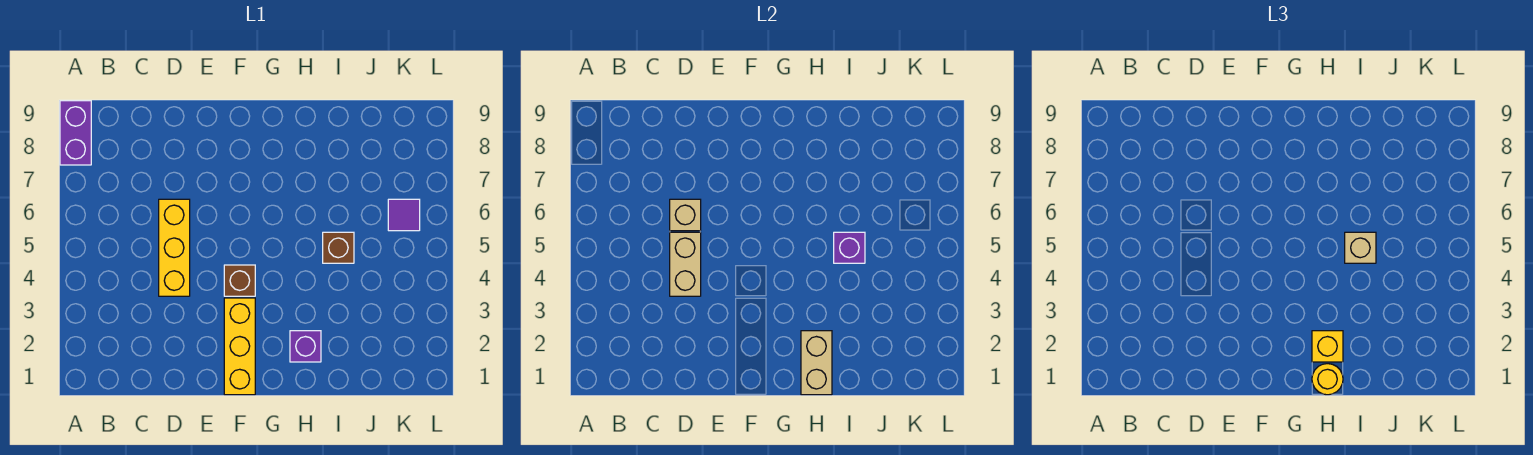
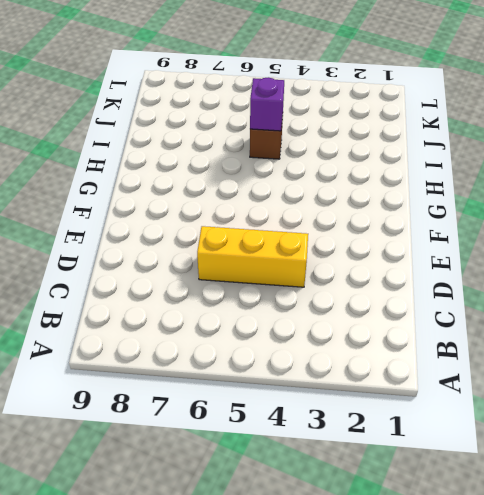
none -> purple brick A8:A9 level 1
none -> yellow brick F1:F3 level 1
none -> brown brick F4 level 1

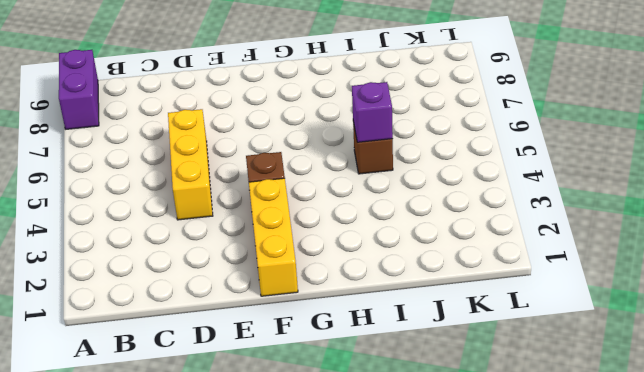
none -> purple brick H2 level 1
none -> purple tile K6 level 1
none -> tan brick D4:D5 level 2

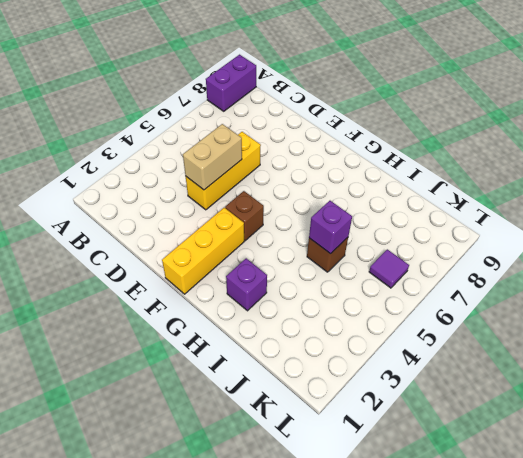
none -> tan brick D6 level 2
none -> tan brick H1:H2 level 2
none -> yellow round brick H1 level 3

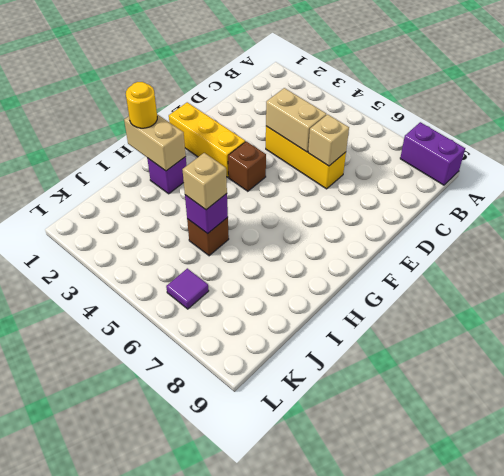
none -> yellow brick H2 level 3

